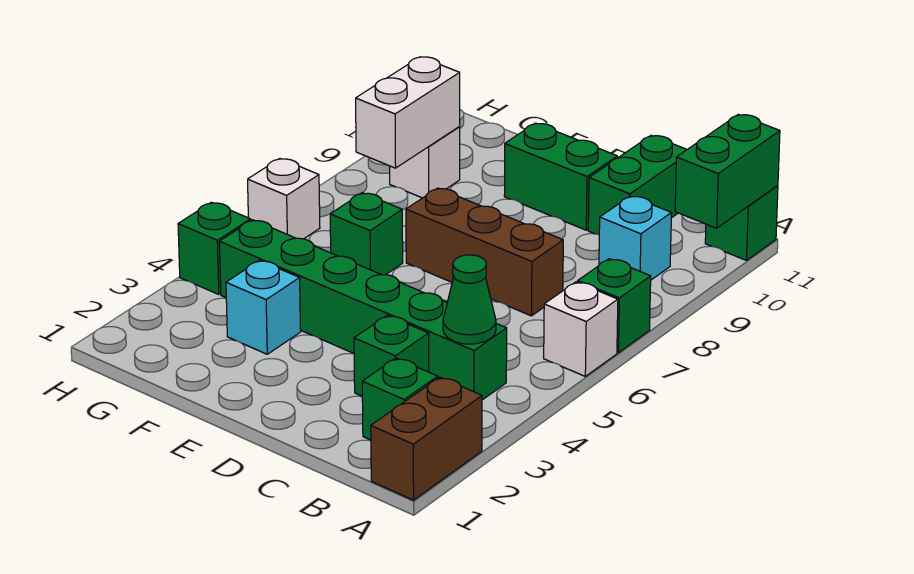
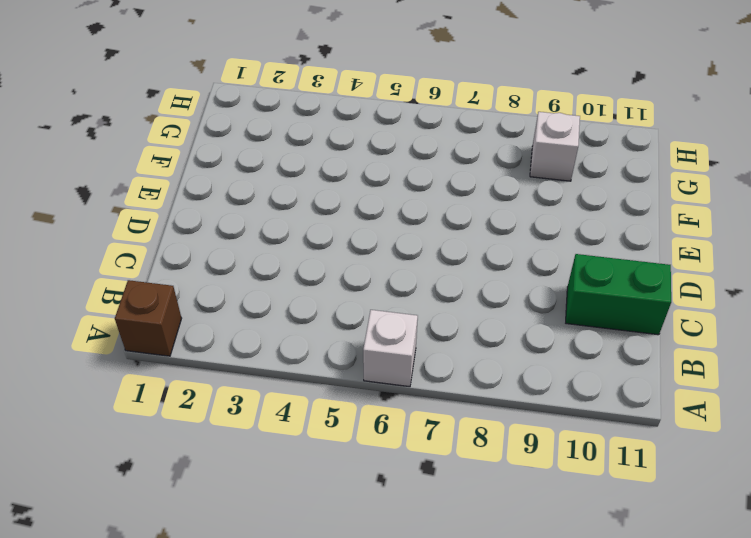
brown brick A1 level 1 -> brown brick A1:A2 level 1
none -> green brick A7 level 1
none -> green brick A11 level 1
none -> green brick B2 level 1

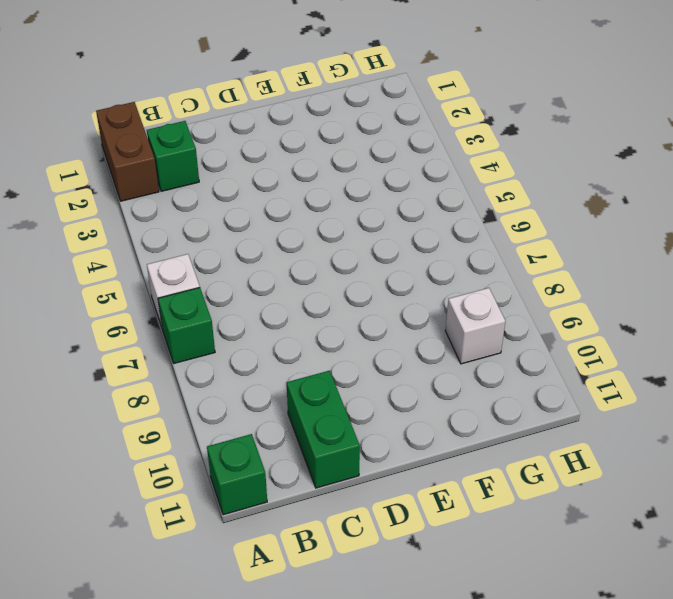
none -> green brick B4:G4 level 1
none -> cyan brick B9 level 1
none -> green brick C3 level 1

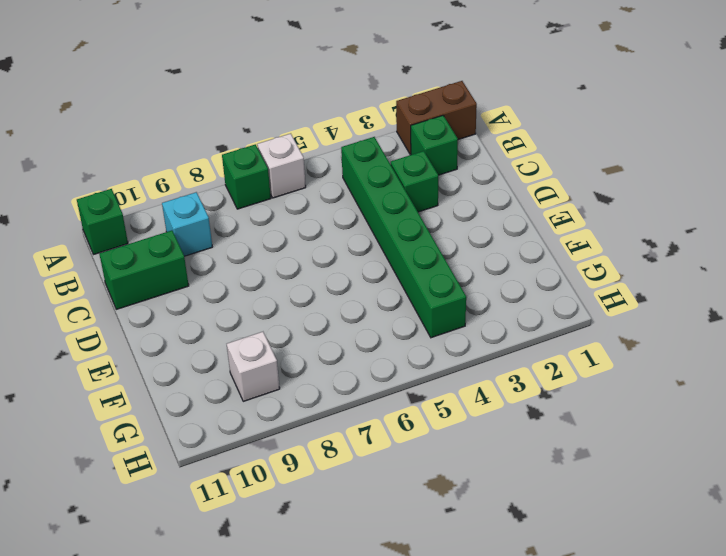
none -> brown brick C7:E7 level 1
none -> green brick D10:E10 level 1
none -> cyan brick F3 level 1

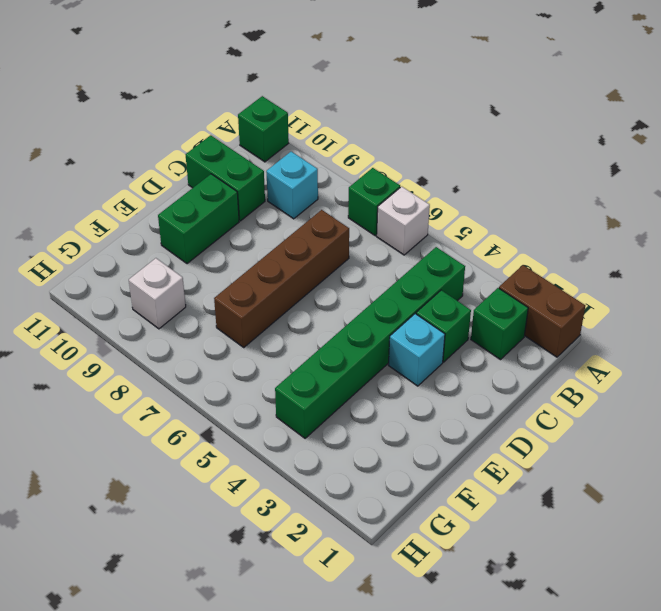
brown brick C7:F7 level 1 -> brown brick C7:E7 level 1
cyan brick D3 level 1 -> cyan brick F3 level 1
none -> green brick F6 level 1
none -> green brick H4 level 1
none -> white brick H6 level 1

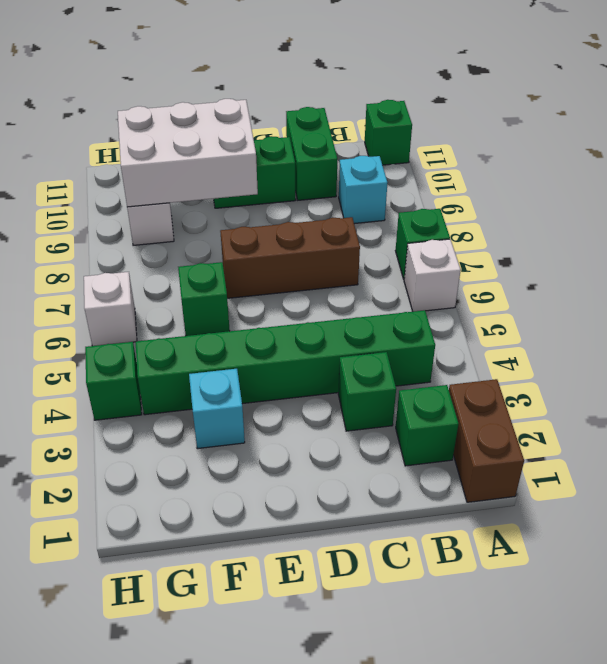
white brick E9:G10 level 2 -> white brick G8:G9 level 2
none -> green brick A10:A11 level 2
none -> green cone B4 level 2

